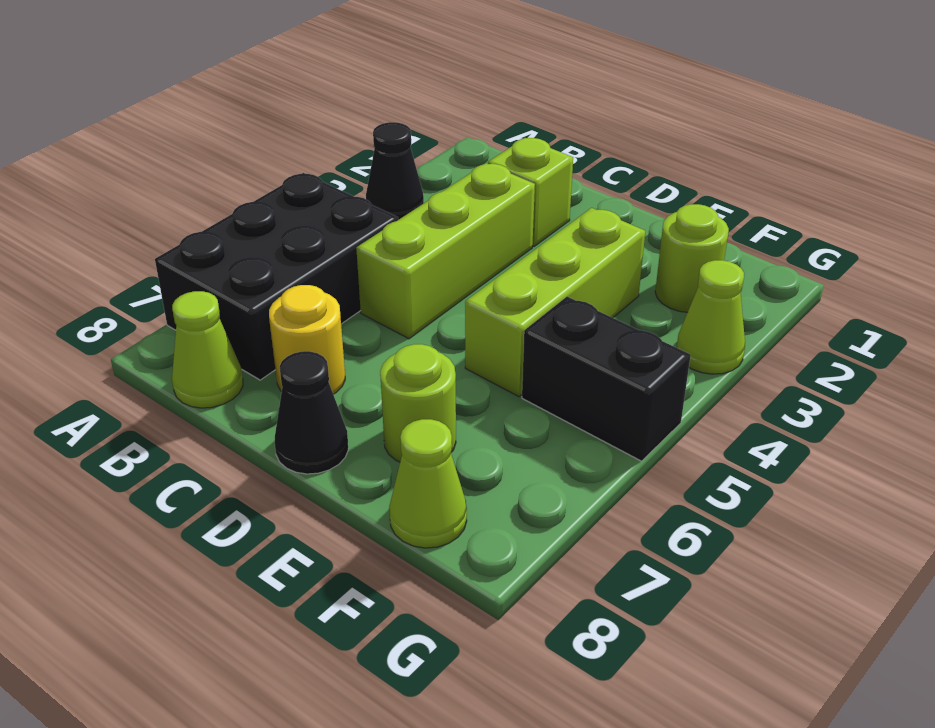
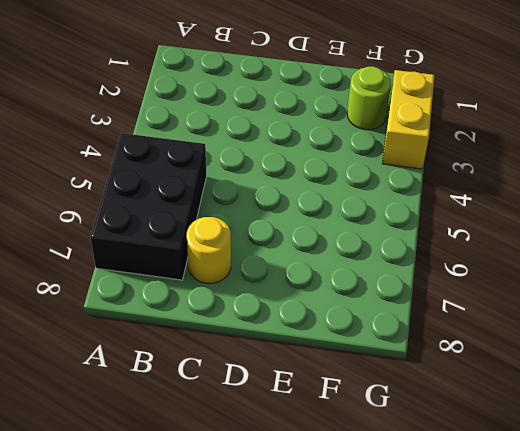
yellow brick G2:G3 level 1 -> lime cone G3 level 1
none -> black cone A3 level 1
none -> lime cone B8 level 1
none -> lime brick C2 level 1

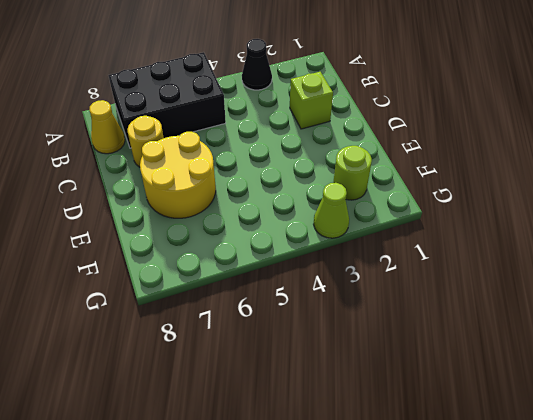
yellow cone B8 level 1 -> lime cone B8 level 1
yellow round brick D6:E7 level 1 -> lime round brick E7 level 1
none -> lime brick C3:C5 level 1
none -> black cone D8 level 1
none -> lime brick E3:E5 level 1

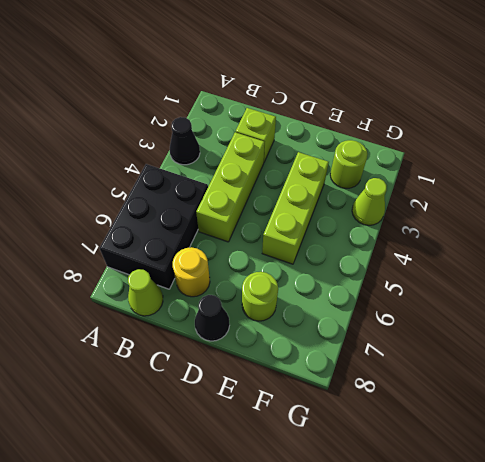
none -> black brick F5:G5 level 1
none -> lime cone F8 level 1

